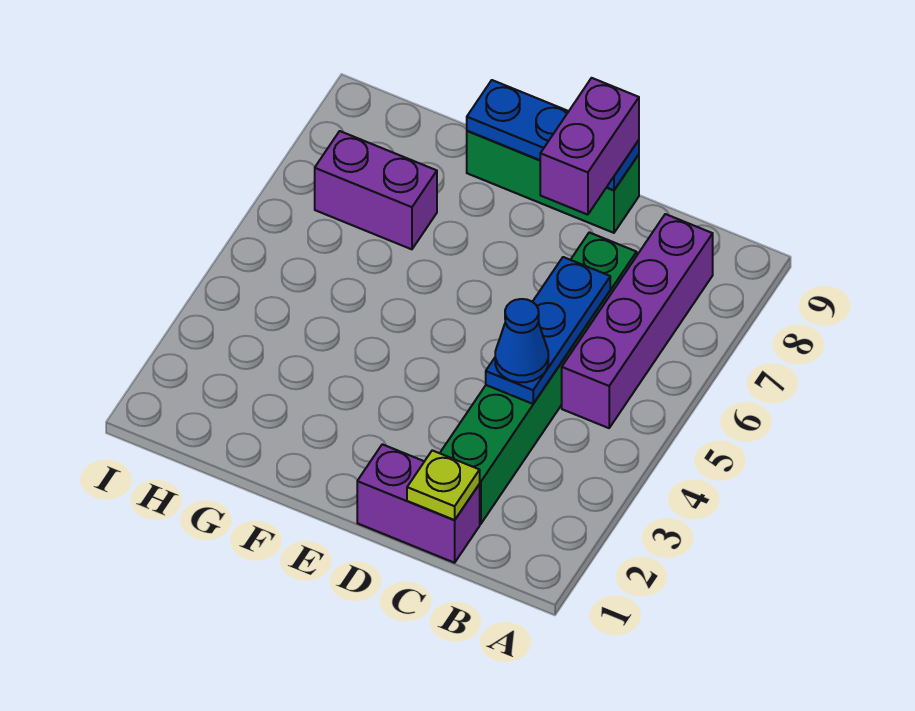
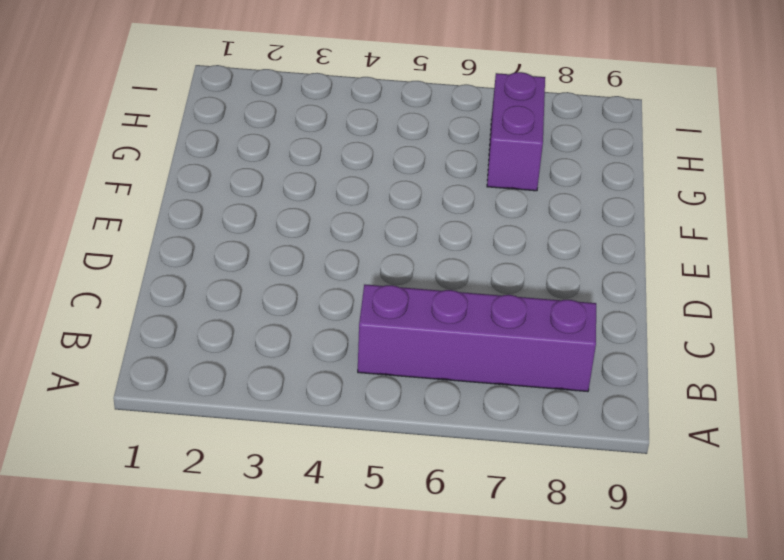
none -> purple brick C1:D1 level 1
none -> green brick C2:C7 level 1

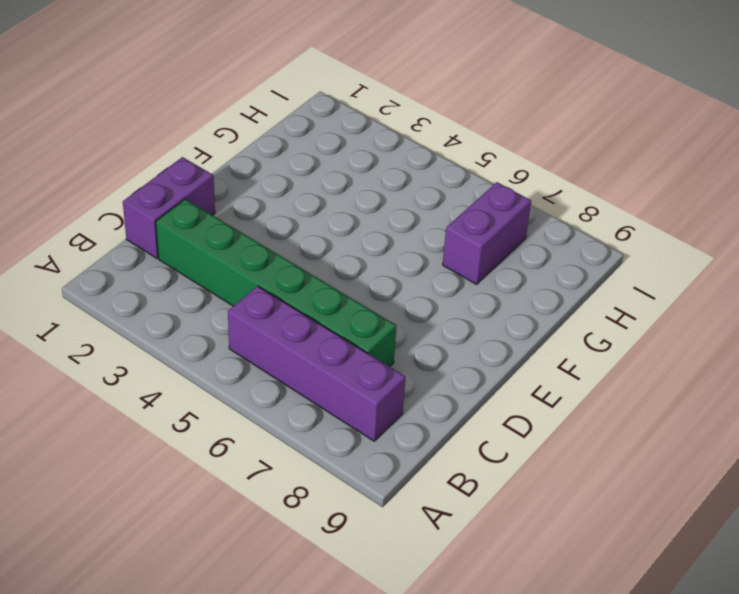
none -> green brick D9:F9 level 1
none -> lime plate C1 level 2

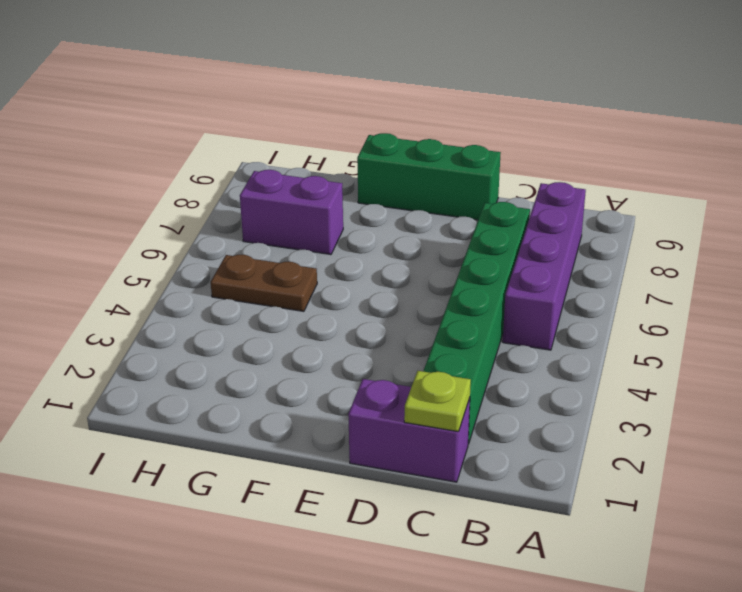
brown plate G5:H5 level 1 -> none
none -> blue plate C4:C6 level 2
none -> blue plate D9:F9 level 2

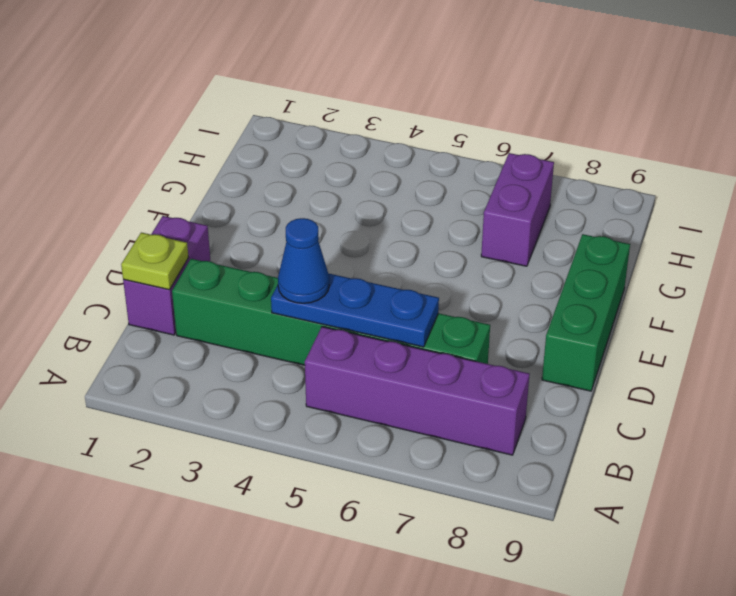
none -> blue plate D9:F9 level 2
none -> purple brick D8:D9 level 3

